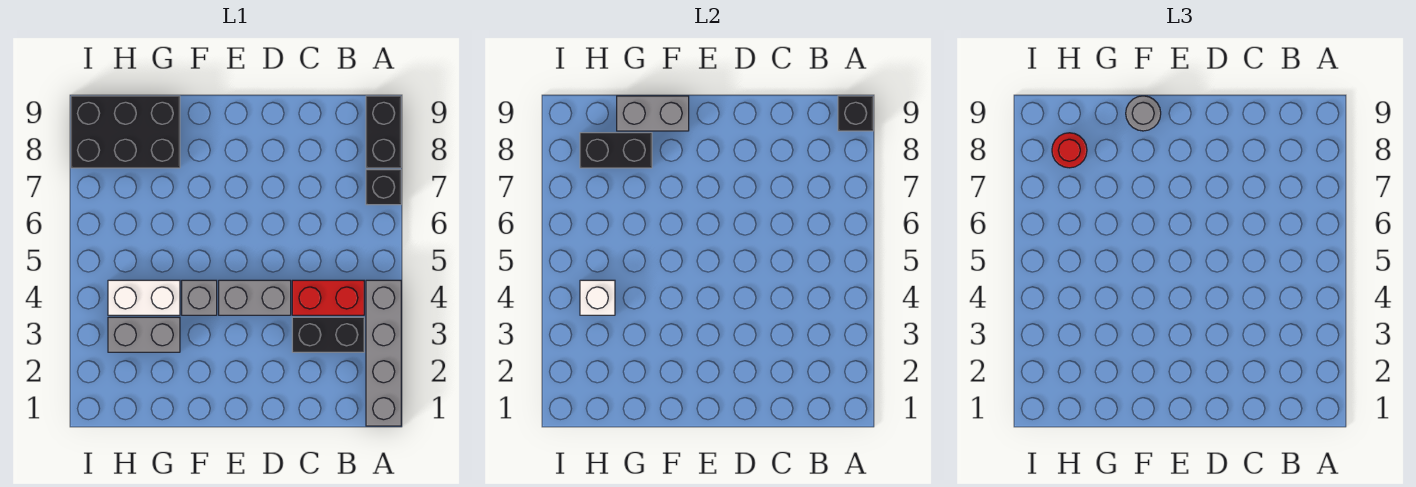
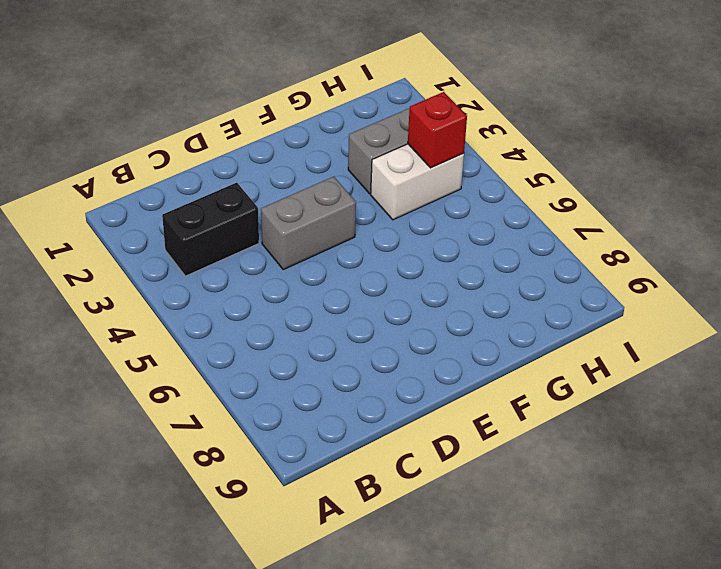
red brick H4 level 2 -> white brick H4 level 2
none -> grey brick A1:A4 level 1
none -> black brick A7 level 1
none -> black brick A8:A9 level 1

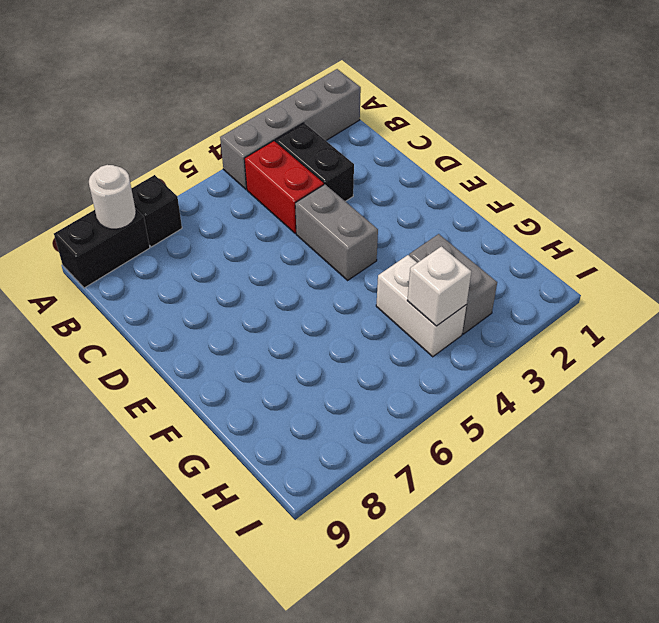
white round brick A8 level 2 -> none
none -> grey brick F4 level 1
none -> black brick G8:I9 level 1
none -> black brick A9 level 2

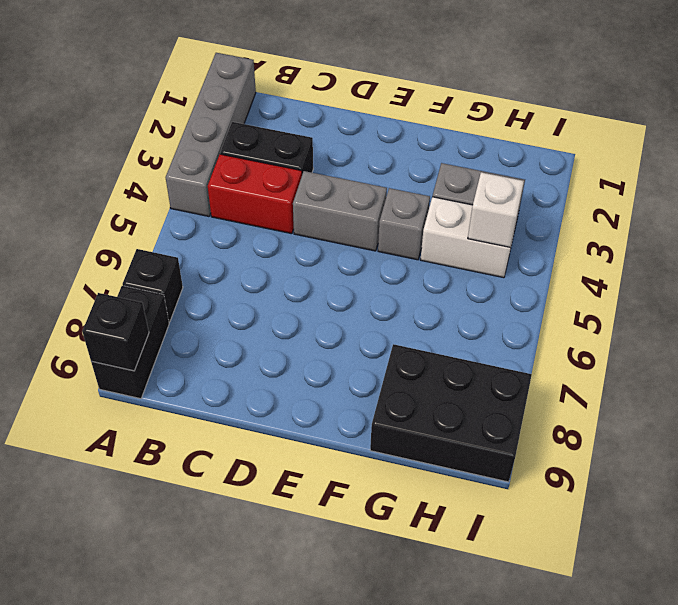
none -> grey brick F9:G9 level 2
none -> black brick G8:H8 level 2
none -> grey round brick F9 level 3

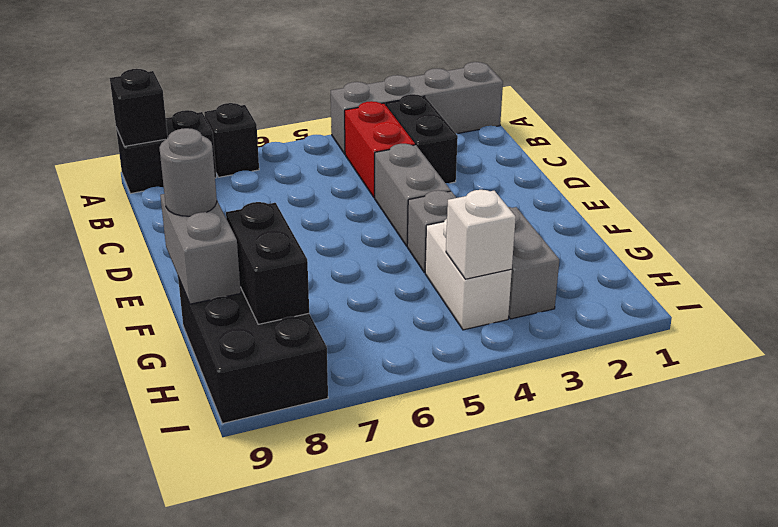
none -> red round brick H8 level 3

